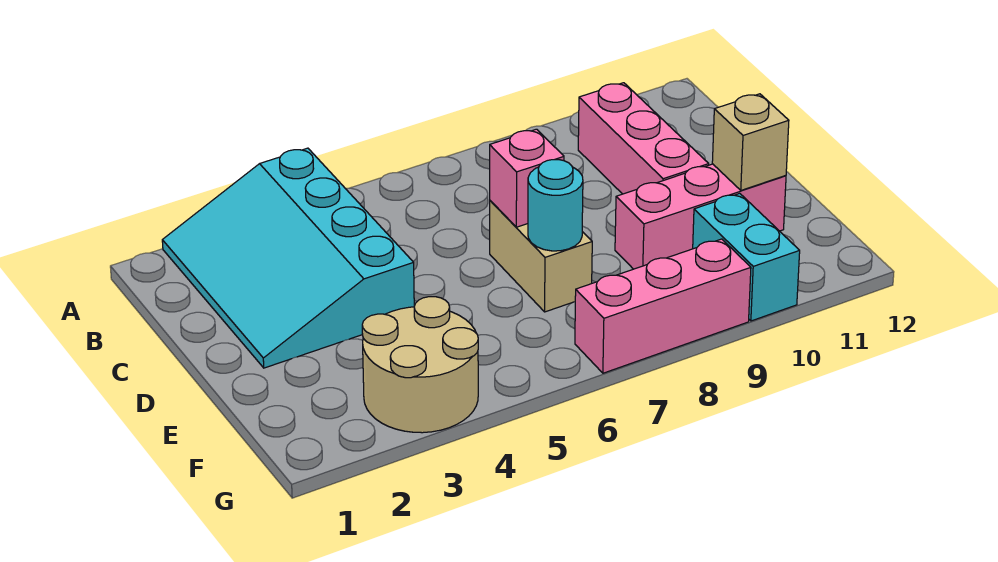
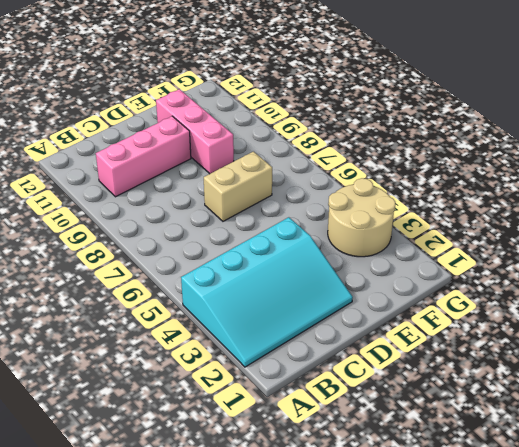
none -> cyan brick F10:G10 level 1
none -> pink brick G7:G9 level 1

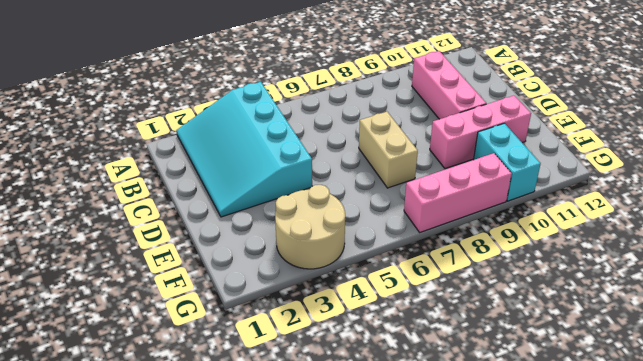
none -> pink brick D7 level 2
none -> cyan round brick E7 level 2

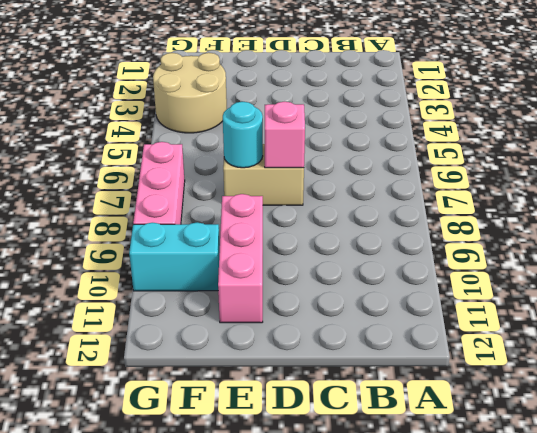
none -> cyan slope A2:D4 level 1 top 4
none -> pink brick B10:D10 level 1

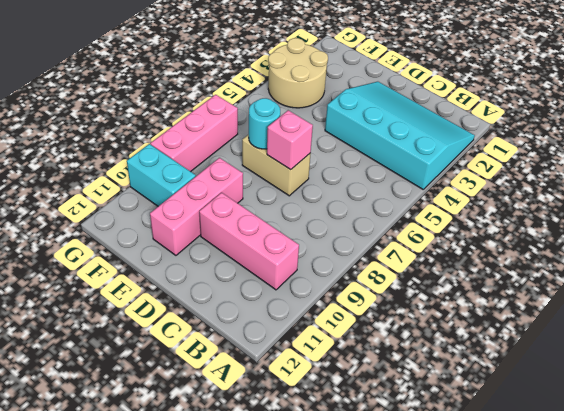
none -> tan brick E11 level 2

